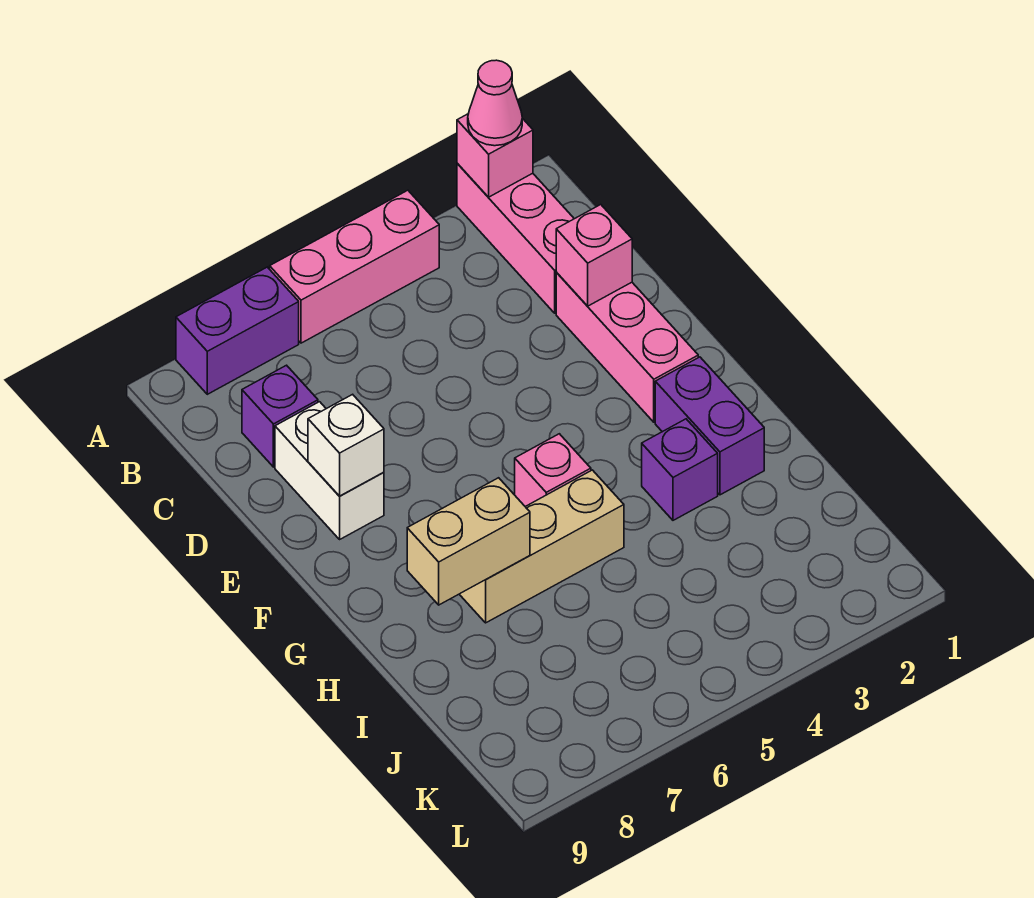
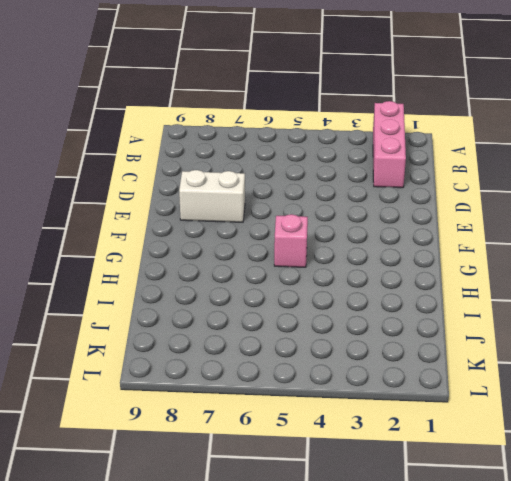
white brick E7:E8 level 1 -> white brick D8:E8 level 1
none -> pink brick A4:A6 level 1
none -> purple brick A7:A8 level 1
none -> purple brick C8 level 1

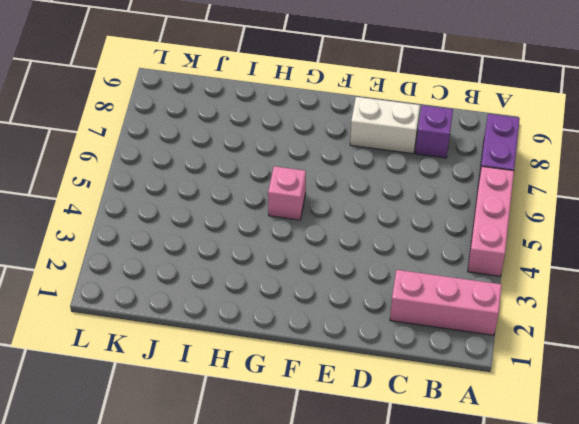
none -> pink brick D2:F2 level 1
none -> purple brick G2:H2 level 1
none -> purple brick H3 level 1

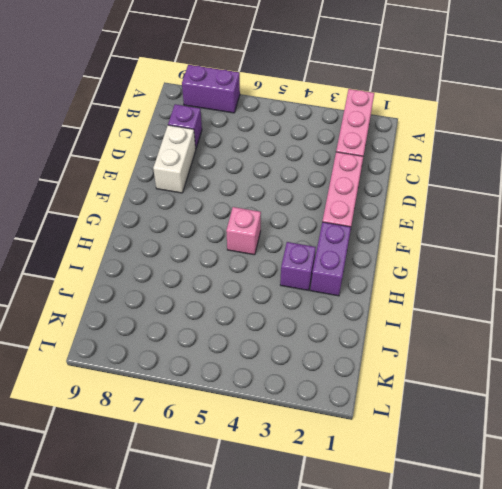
none -> pink brick A4:A6 level 1
none -> tan brick H5:H7 level 1
none -> pink brick A2 level 2

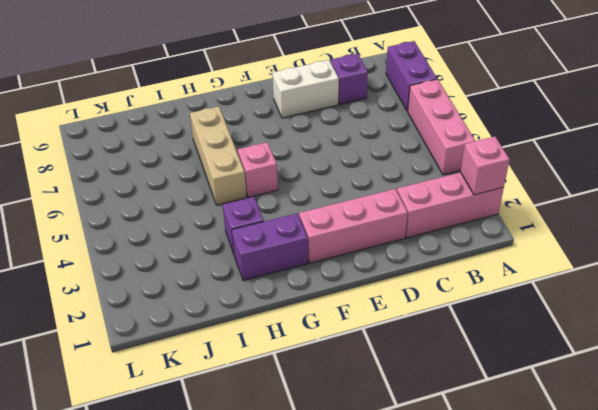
none -> pink brick D2 level 2
none -> white brick E8 level 2
none -> tan brick H7:H8 level 2

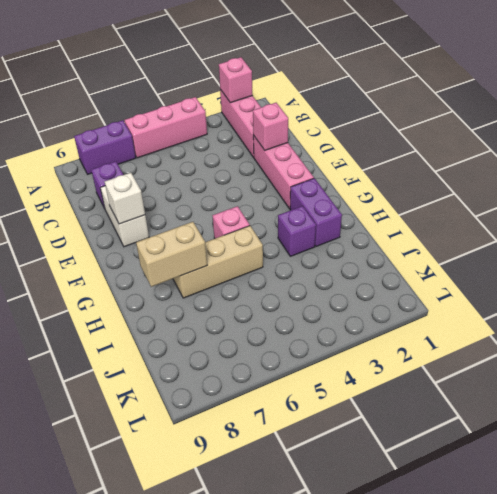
none -> pink cone A2 level 3

